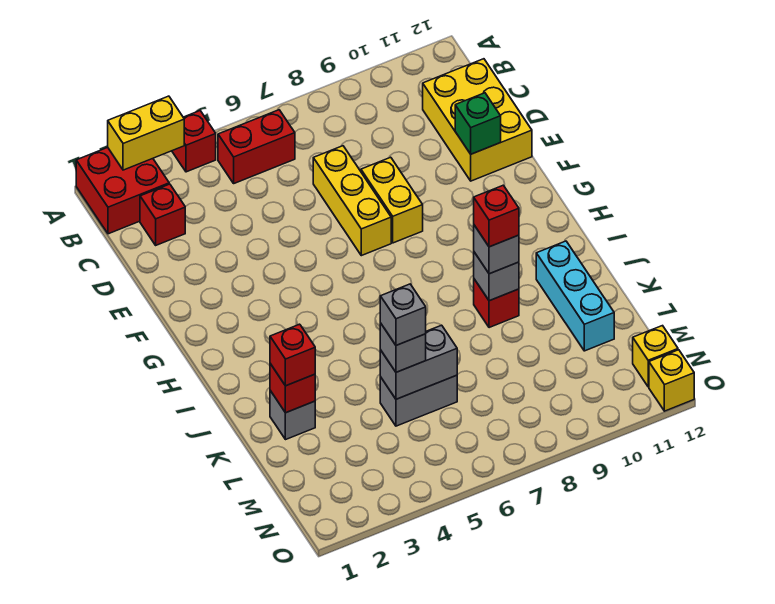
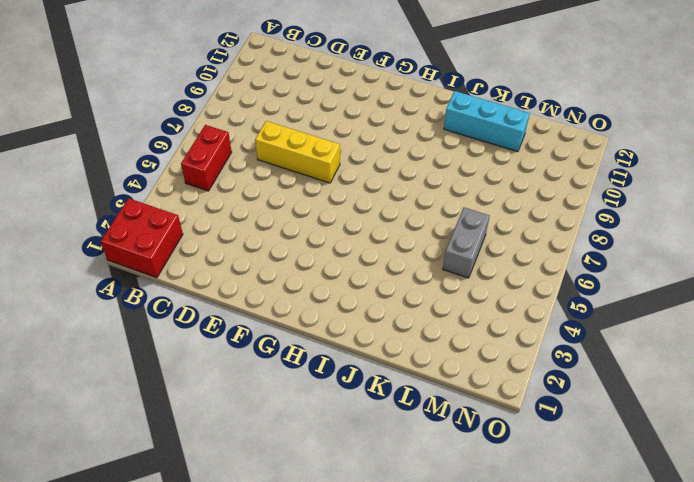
none -> red brick A4 level 1
none -> red brick C2 level 1
none -> yellow brick C11:E12 level 1

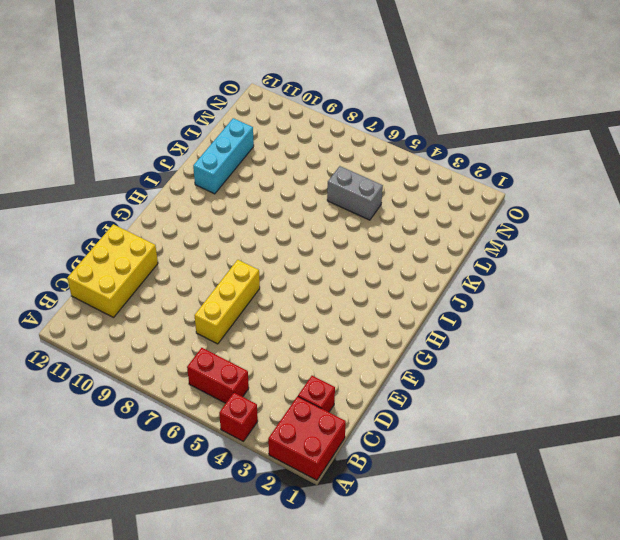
none -> yellow brick E8:F8 level 1
none -> red brick J9 level 1
none -> grey brick K2 level 1

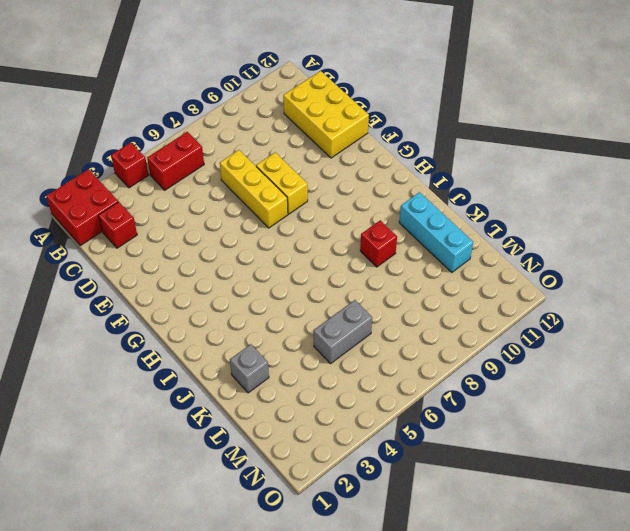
none -> yellow brick N12 level 1
none -> yellow brick O12 level 1
none -> yellow brick A2:A3 level 2

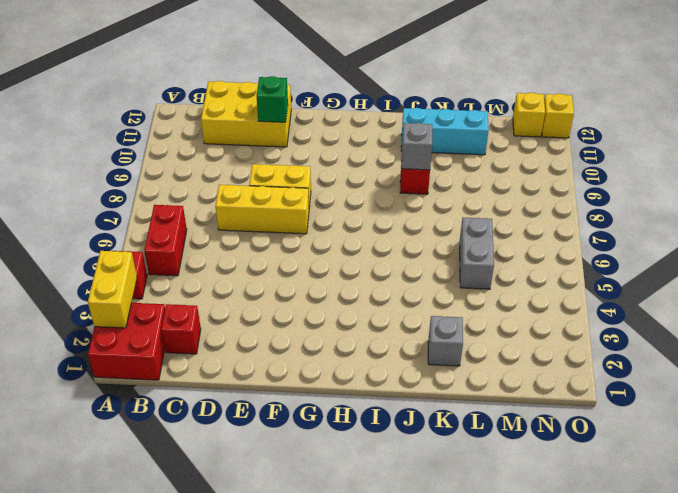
none -> red brick K2 level 2
none -> grey brick L5:L6 level 2
none -> grey brick J9 level 3

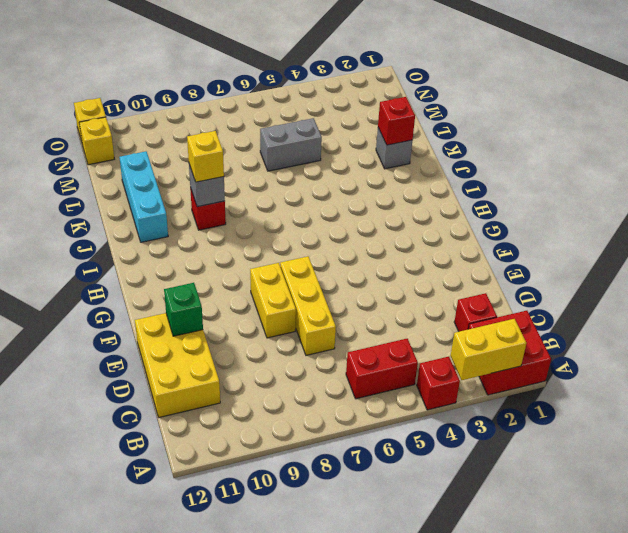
yellow brick J9 level 3 -> grey brick J9 level 3
none -> grey brick L5:L6 level 2
none -> red brick K2 level 3
none -> grey brick L5 level 3

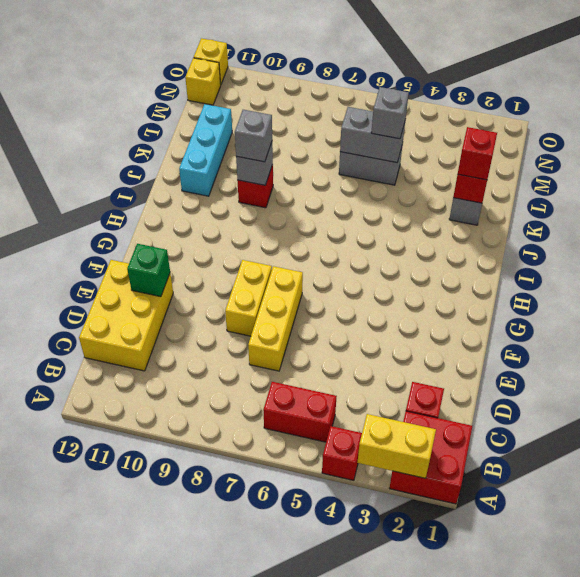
none -> red brick J9 level 4
none -> grey brick L5 level 4

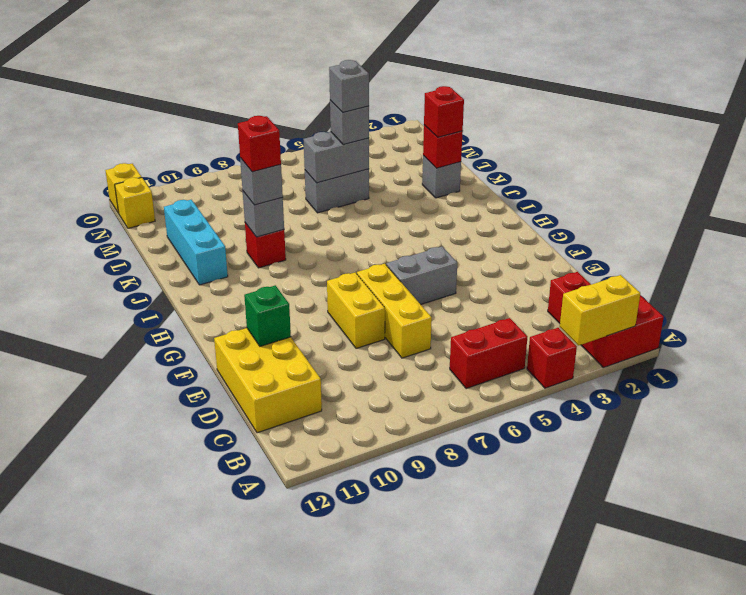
grey brick F5:F6 level 1 -> none

